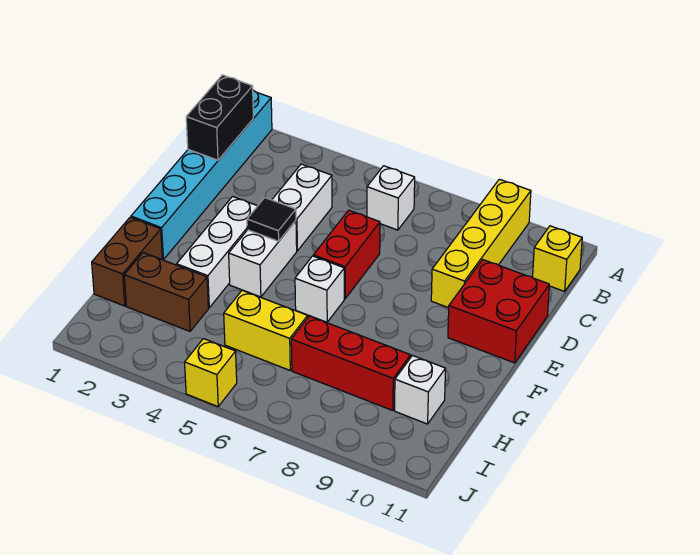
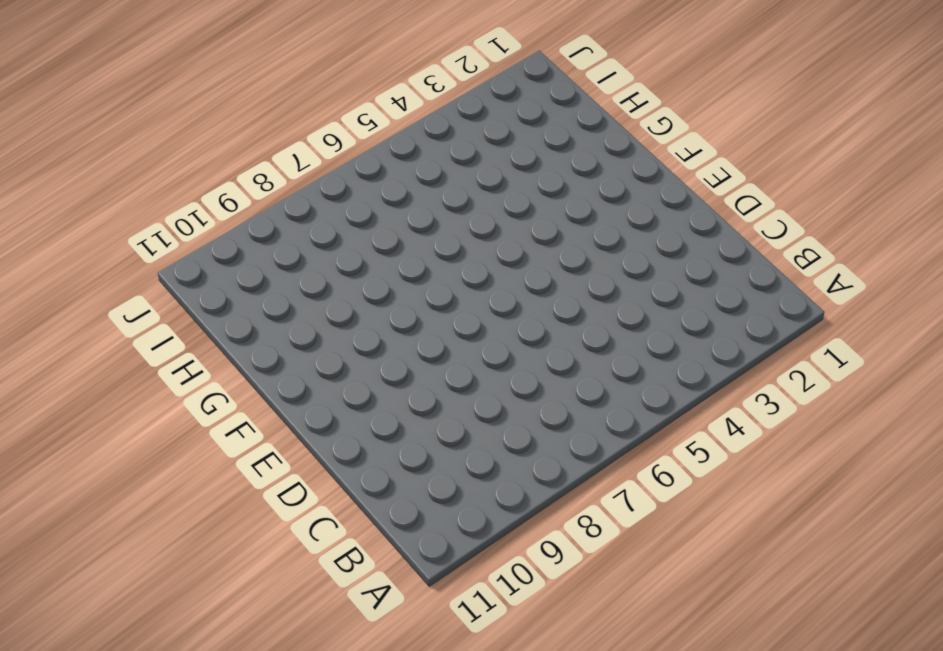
none -> cyan brick A1:F1 level 1
none -> yellow brick A9:D9 level 1
none -> white brick B6 level 1

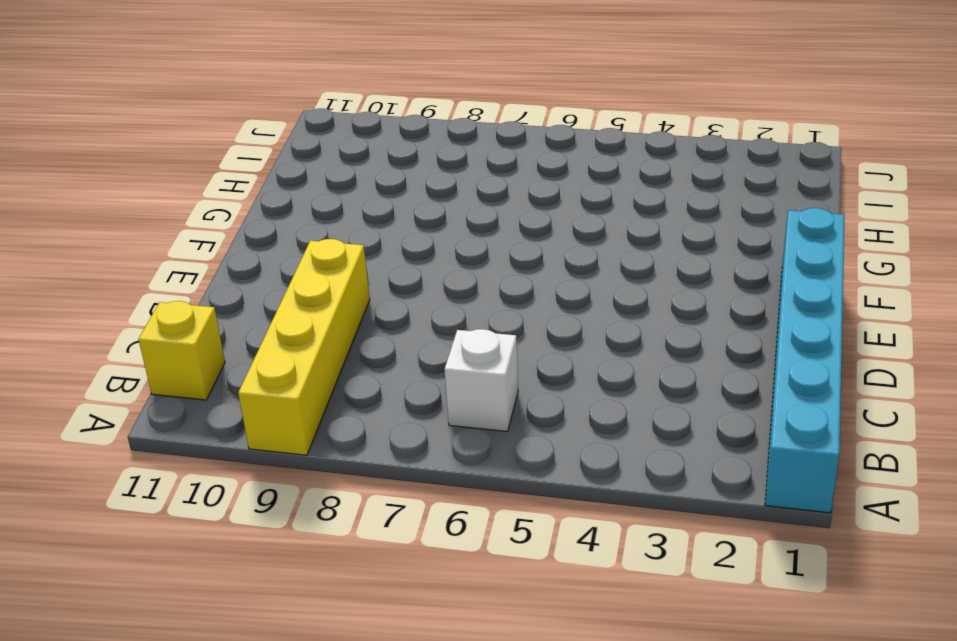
none -> white brick C4:D4 level 1
none -> red brick D6:E6 level 1
none -> red brick D10:E11 level 1

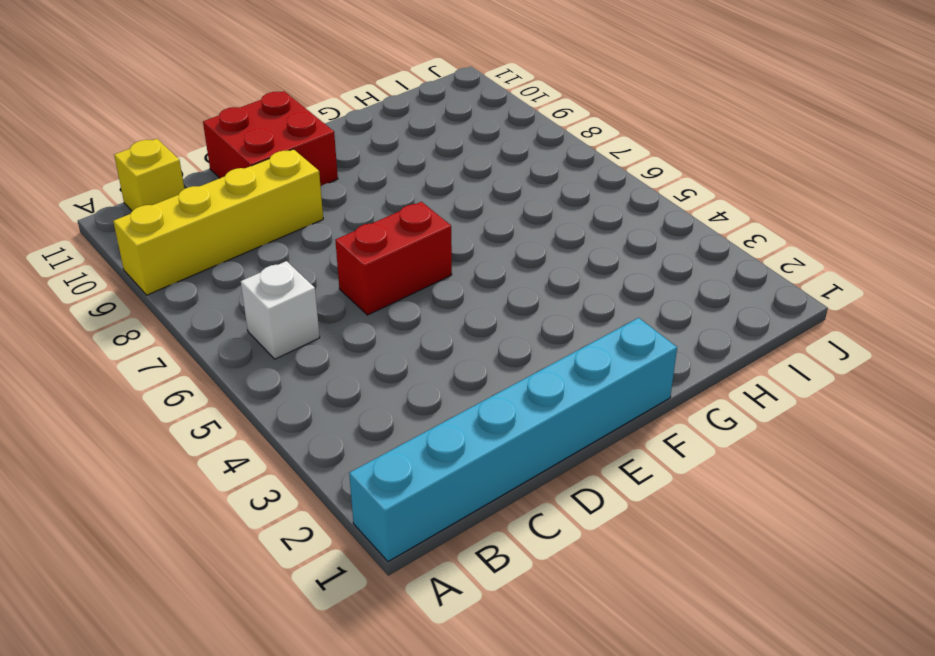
none -> white brick C4:D4 level 1
none -> white brick E3:G3 level 1
none -> white brick E4:F4 level 1

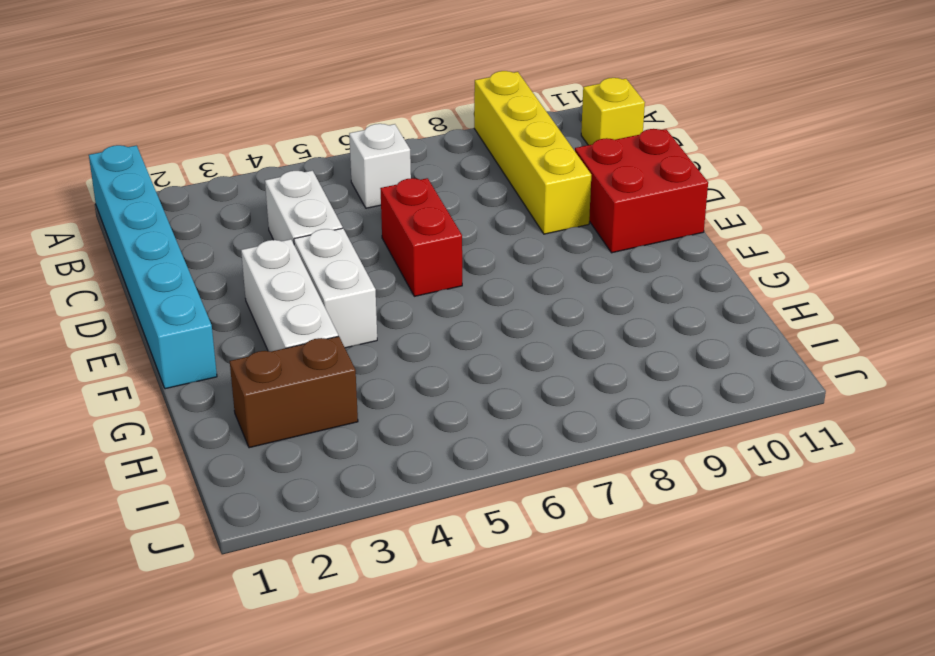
none -> white brick F6 level 1
none -> brown brick G1:H1 level 1
none -> yellow brick H5:H6 level 1

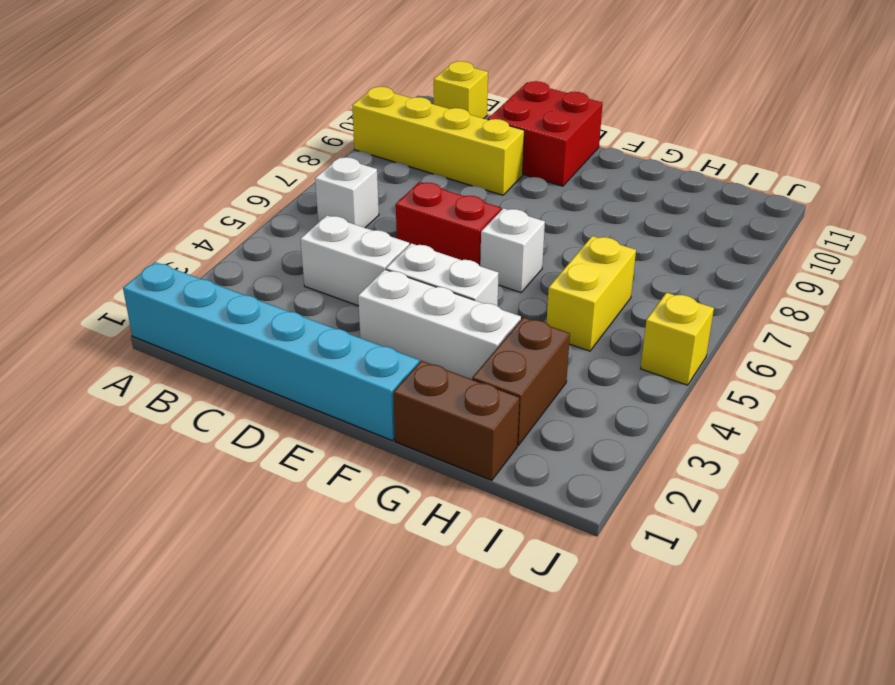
none -> red brick H7:H9 level 1
none -> white brick H10 level 1
none -> black brick B1:C1 level 2

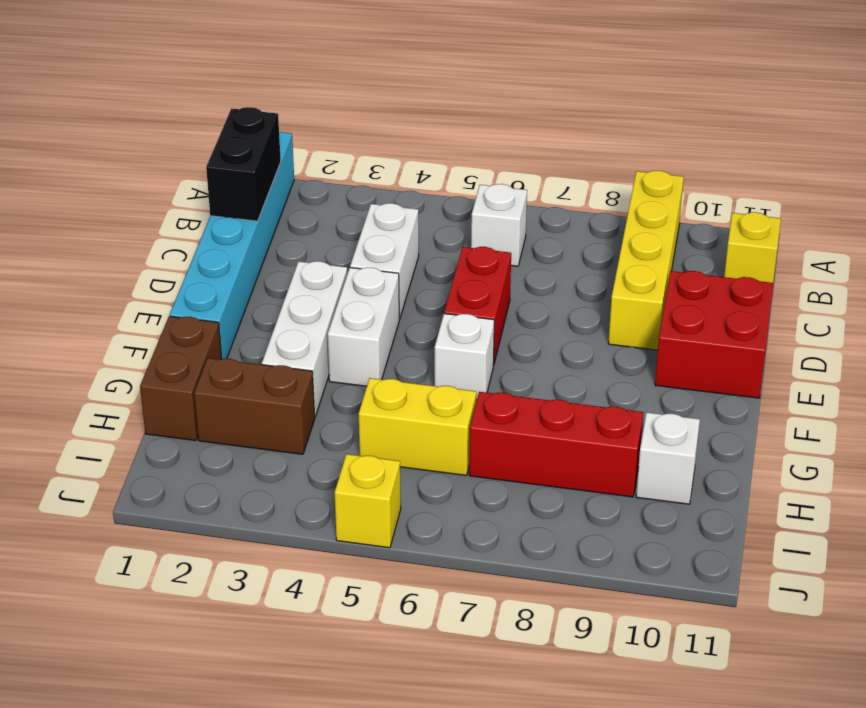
none -> black tile E4 level 2

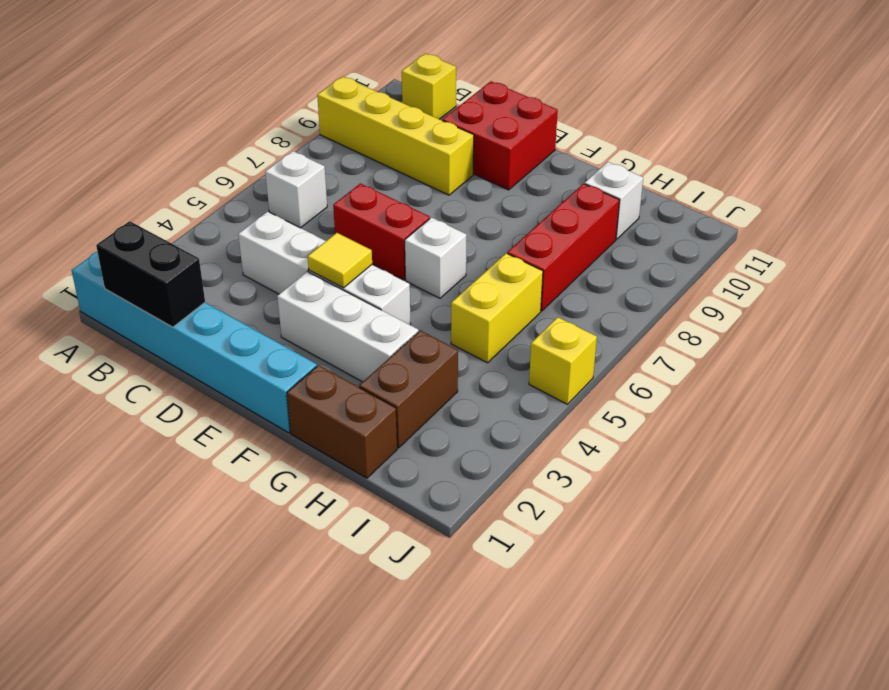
yellow tile E4 level 2 -> black tile E4 level 2

